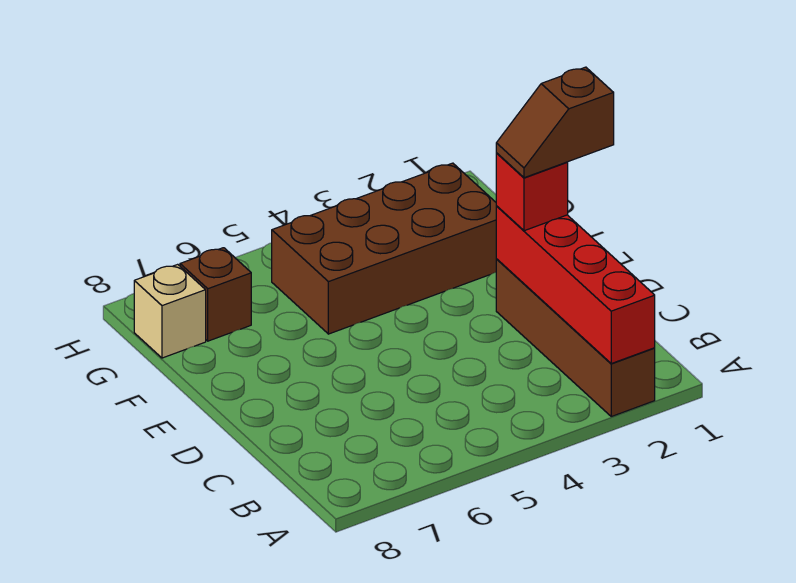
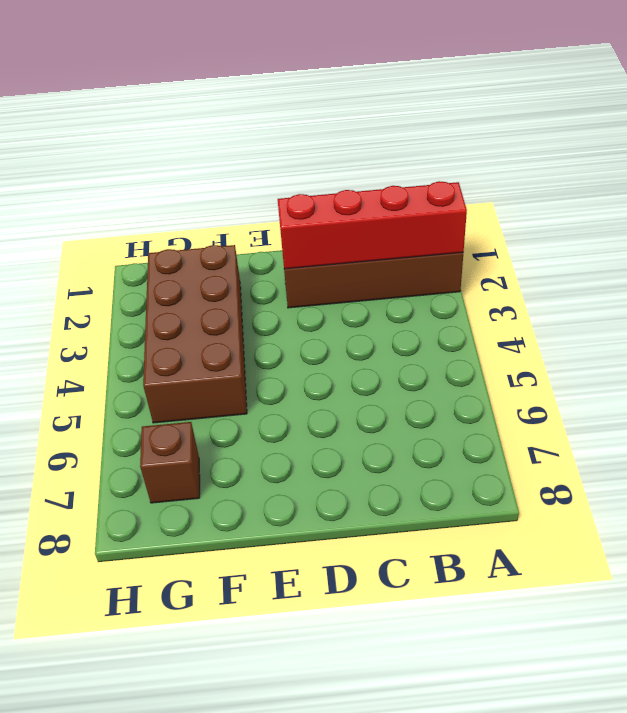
none -> tan brick G8 level 1
none -> red brick D2 level 3

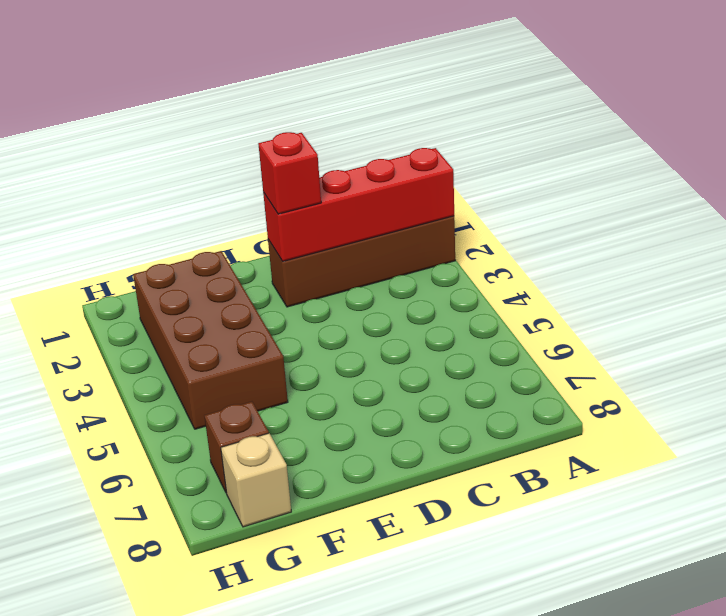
none -> brown slope D1:D2 level 4 top 1

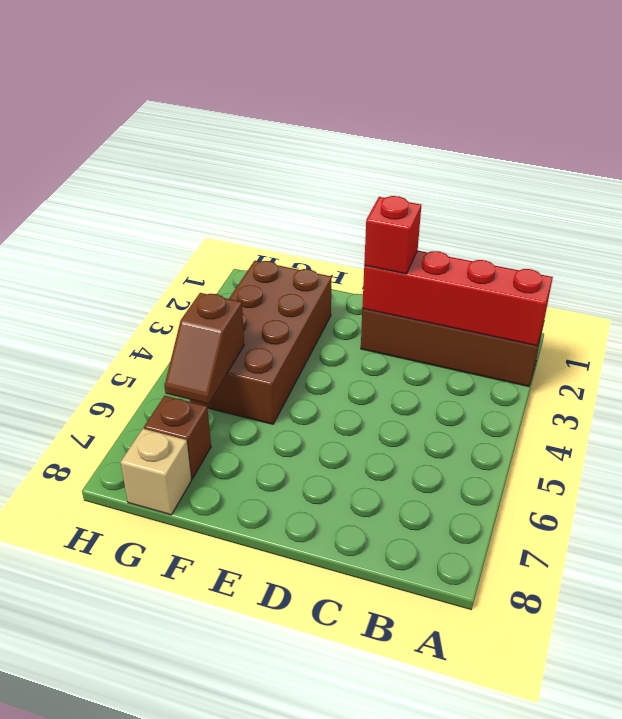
brown slope G5:G6 level 2 top 5 -> brown slope D1:D2 level 4 top 1

